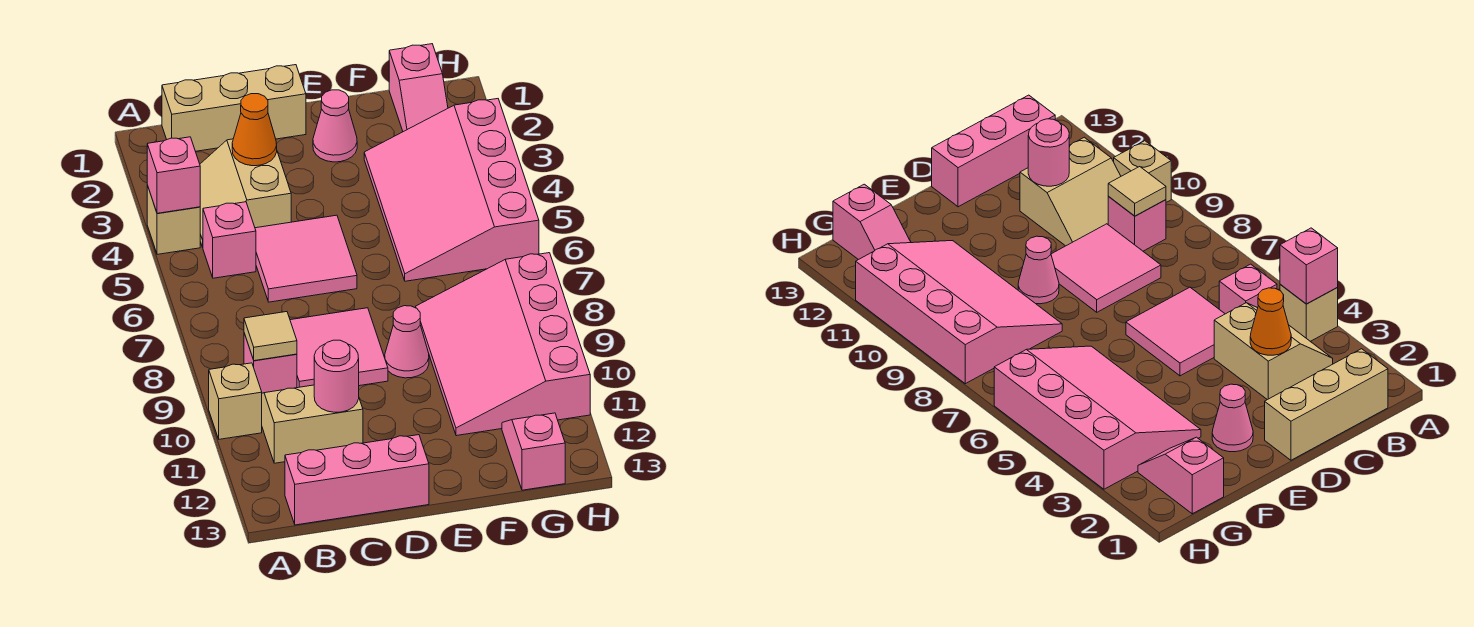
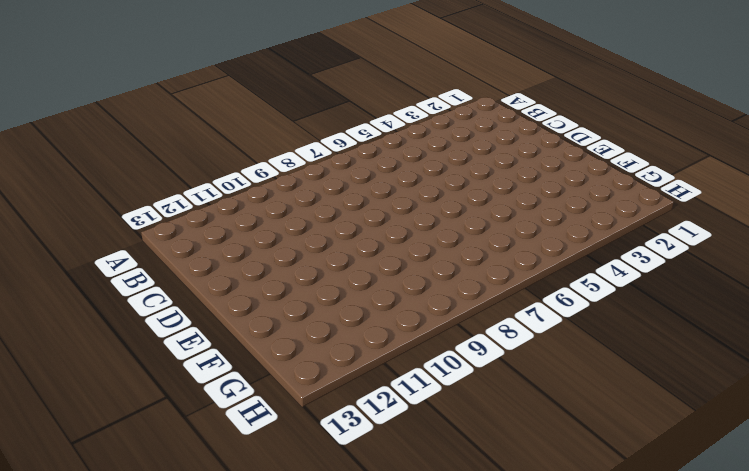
none -> tan brick A4 level 1
none -> tan brick A10 level 1
none -> tan brick B1:D1 level 1

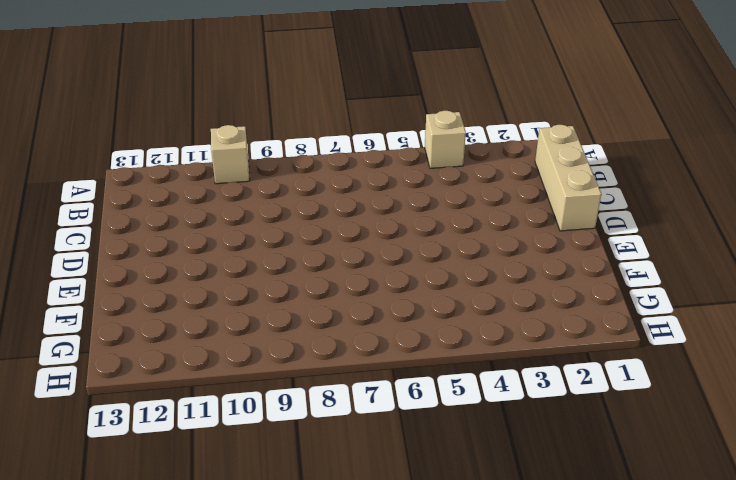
none -> tan slope B3:C4 level 1 top C
none -> pink brick B5 level 1
none -> pink brick B9 level 1

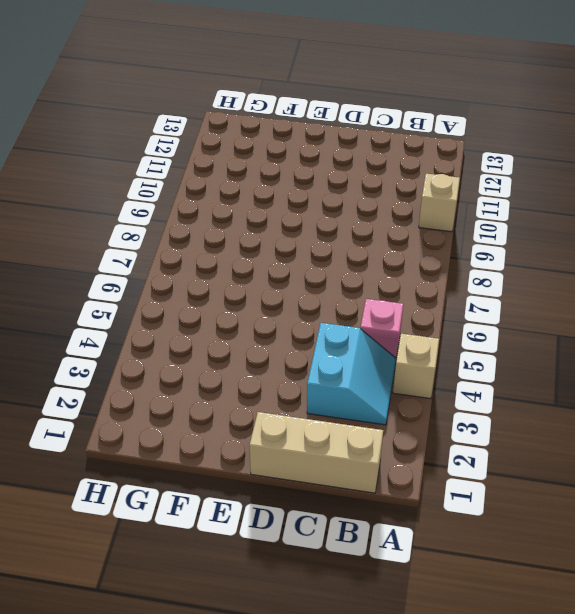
cyan slope B3:C4 level 1 top C -> tan slope B3:C4 level 1 top C
none -> pink brick B9 level 1
none -> tan slope B10:C11 level 1 top 11
none -> pink brick B13:D13 level 1

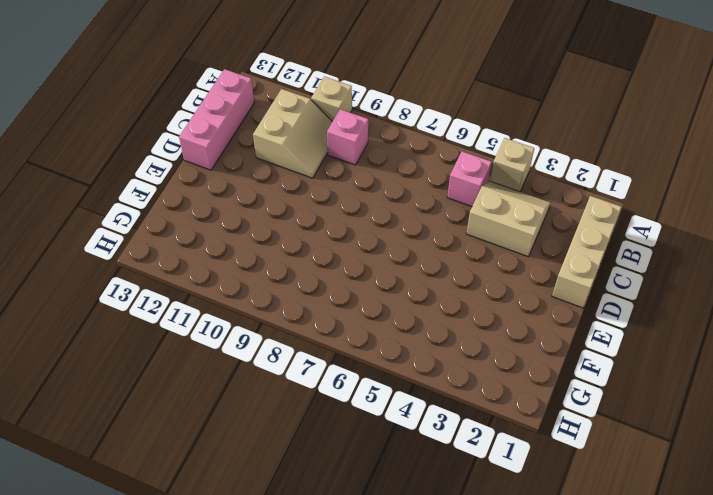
none -> pink tile C5:D6 level 1
none -> pink tile C8:D9 level 1
none -> pink cone E2 level 1

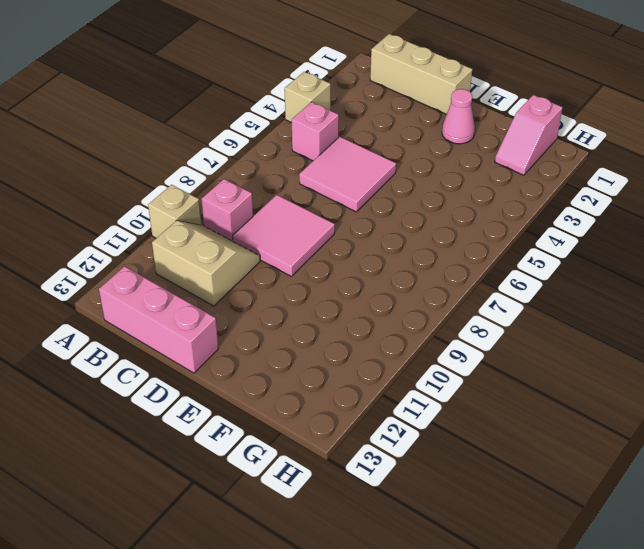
none -> tan slope B3:C4 level 1 top C
none -> pink cone E9 level 1
none -> pink slope F3:H6 level 1 top H

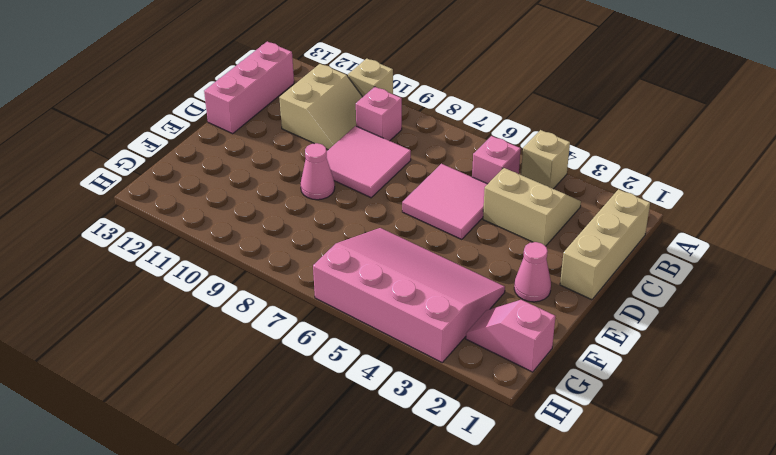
none -> pink slope F8:H11 level 1 top H
none -> pink slope G12:G13 level 1 top 13
none -> pink brick A4 level 2

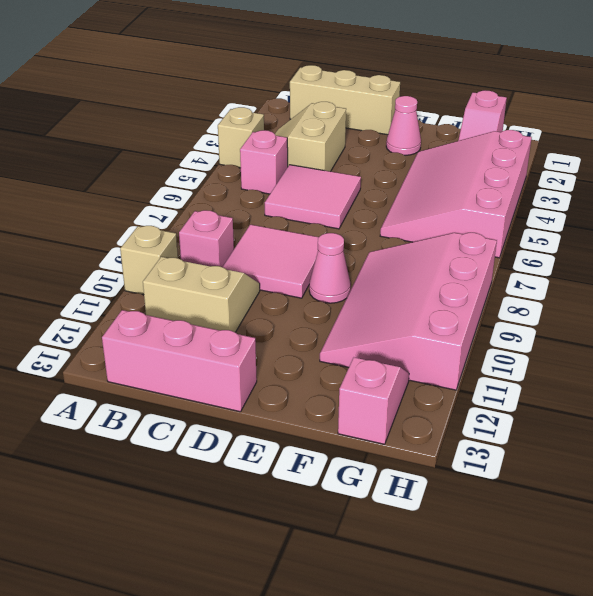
none -> pink brick A4 level 2
none -> tan tile B9 level 2
none -> orange cone C3 level 2

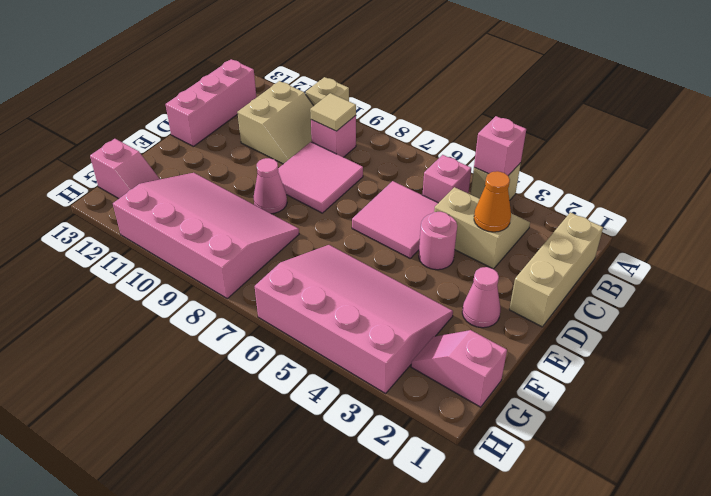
pink round brick D4 level 1 -> pink round brick C11 level 2

